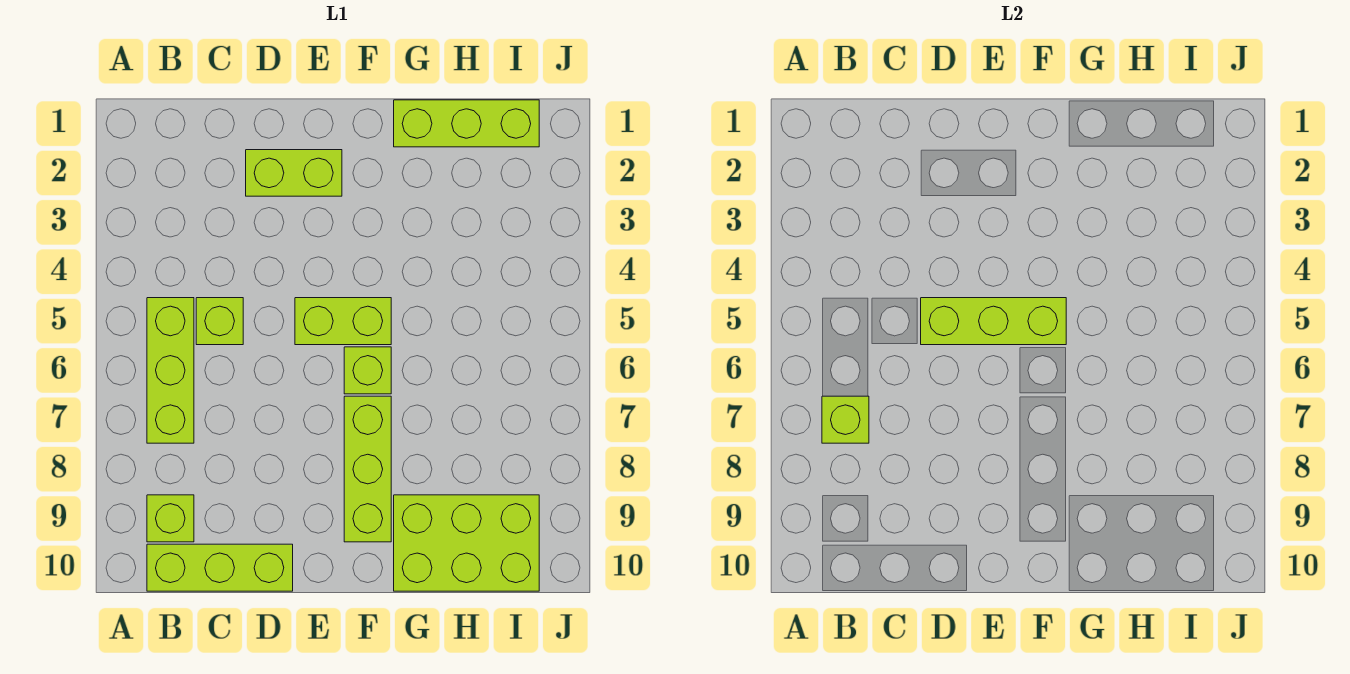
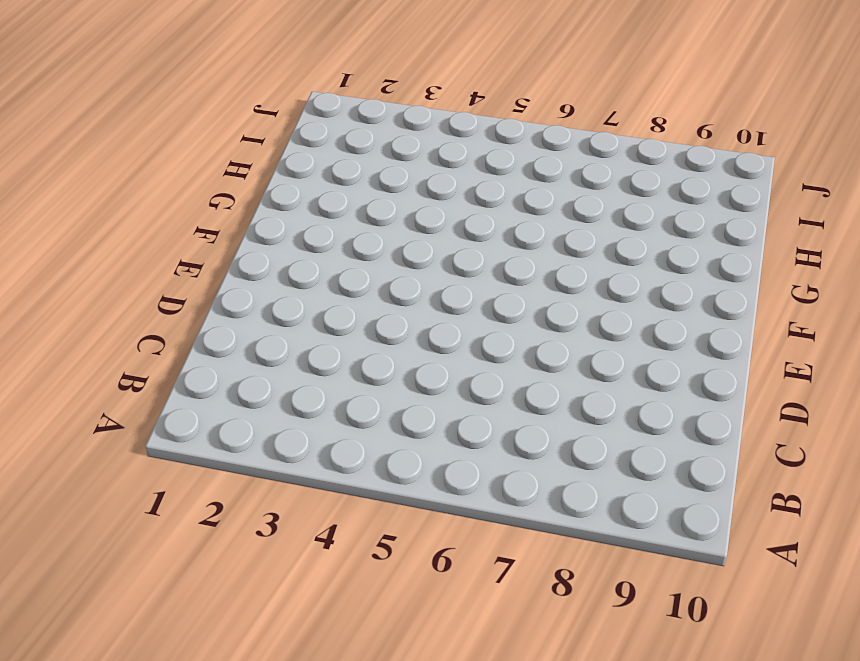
none -> lime brick B5:B7 level 1
none -> lime brick B9 level 1
none -> lime brick B10:D10 level 1

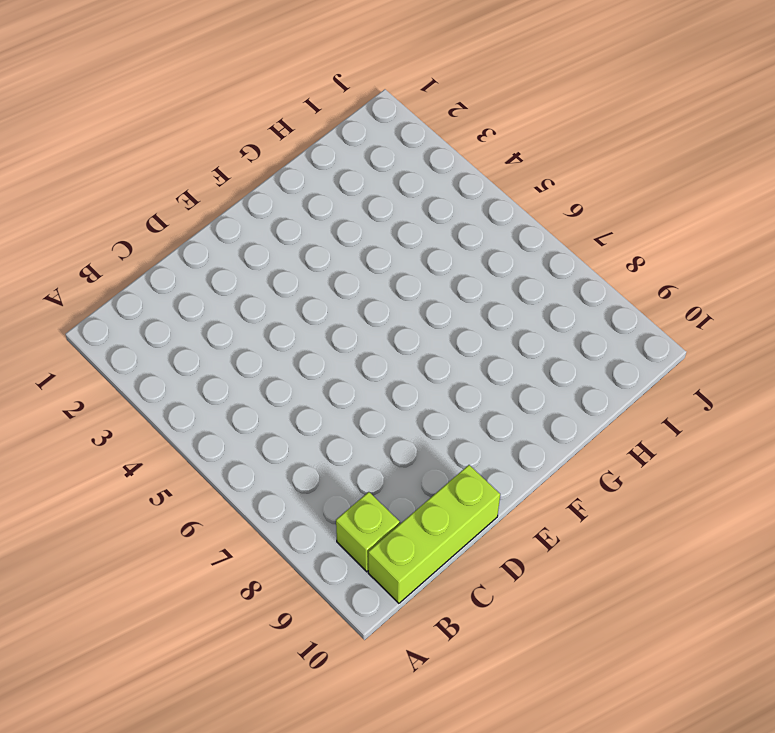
none -> lime brick B5:B7 level 1
none -> lime brick C5 level 1
none -> lime brick D2:E2 level 1

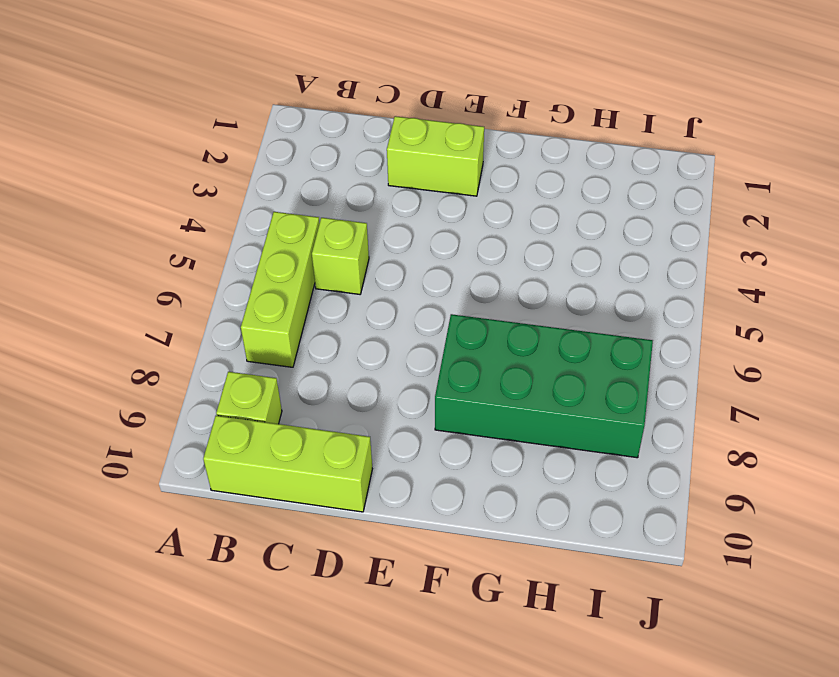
green brick F7:I8 level 1 -> lime brick F7:F9 level 1
none -> lime brick E5:F5 level 1
none -> lime brick F6 level 1
none -> lime brick G1:I1 level 1

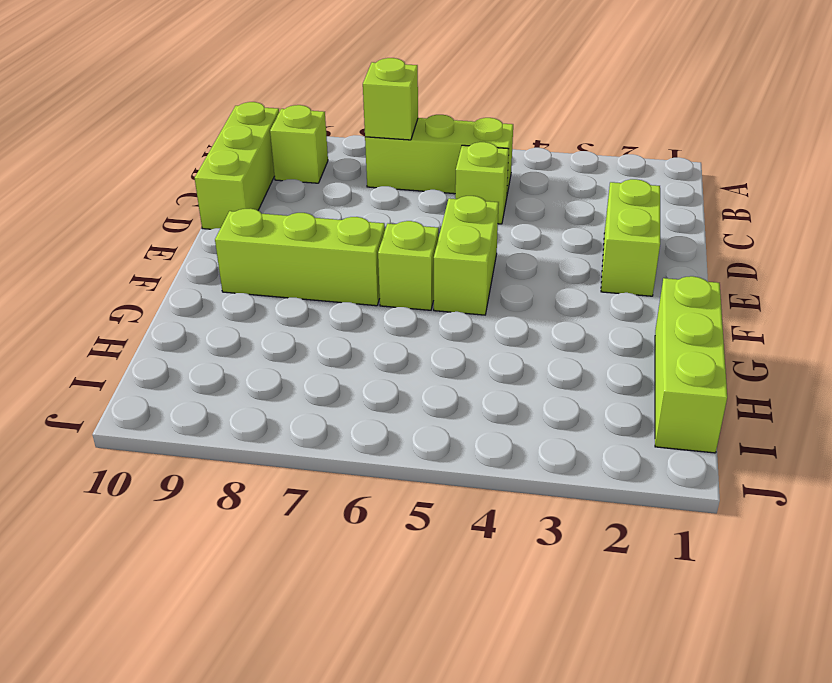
none -> lime brick G9:I10 level 1
none -> lime brick D5:F5 level 2

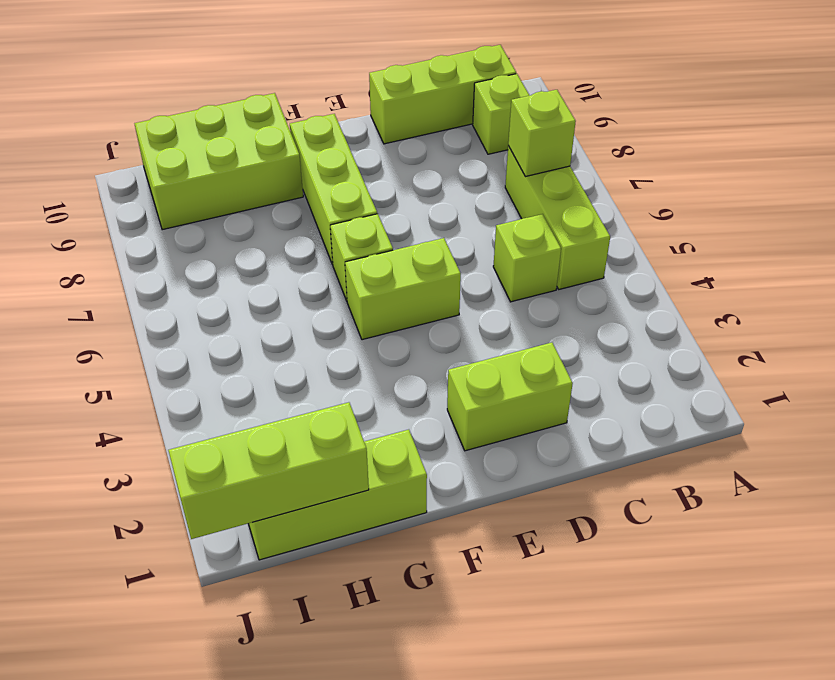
lime brick H1:J1 level 2 -> lime brick D5:F5 level 2

